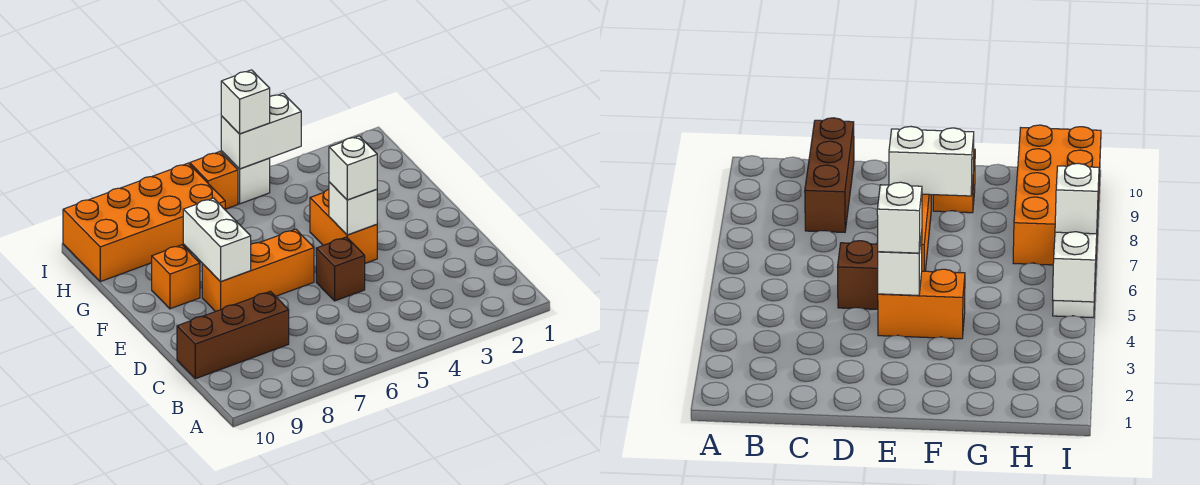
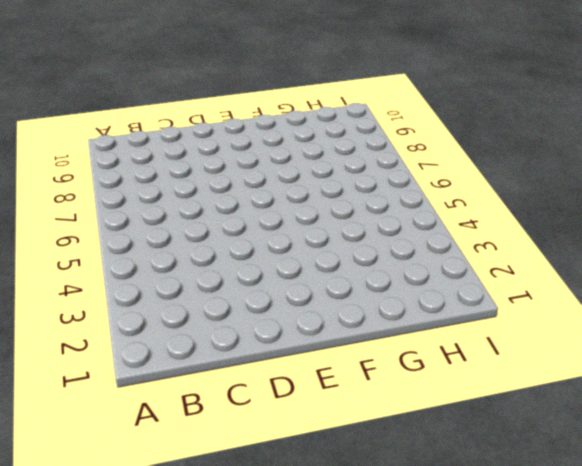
none -> brown brick C8:C10 level 1
none -> brown brick D5 level 1
none -> orange brick E4:F4 level 1

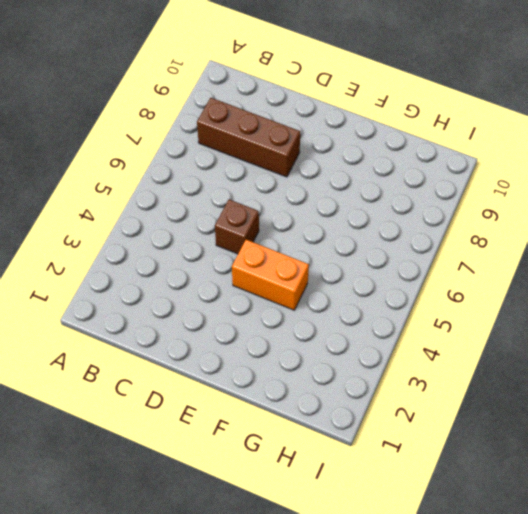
brown brick B8:D8 level 1 -> brown brick C8:C10 level 1
none -> orange brick E6:E8 level 1
none -> orange brick F9 level 1
none -> orange brick H7:I10 level 1

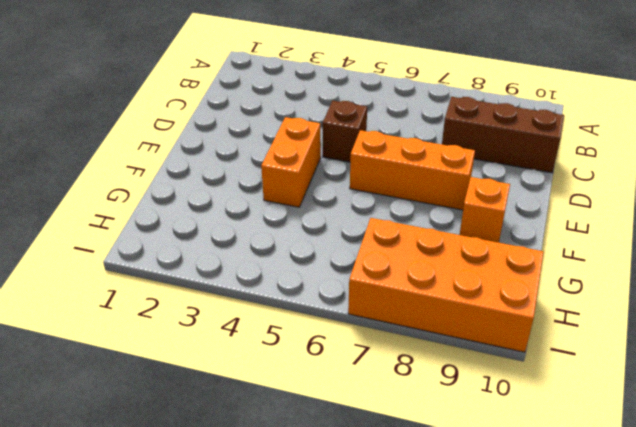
none -> white brick I5 level 1
none -> orange brick I6 level 1
none -> white brick E4 level 2

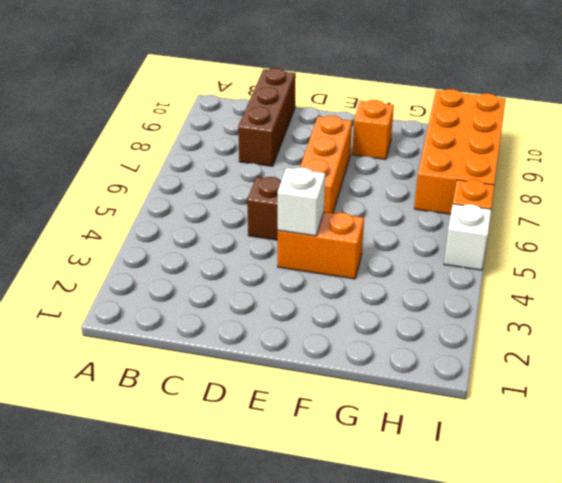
none -> white brick E8:F8 level 2
none -> white brick I4:I5 level 2
none -> white brick E4 level 3

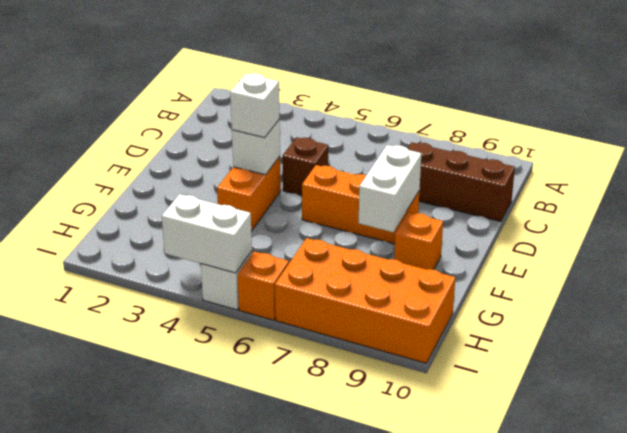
none -> white brick I5 level 3

